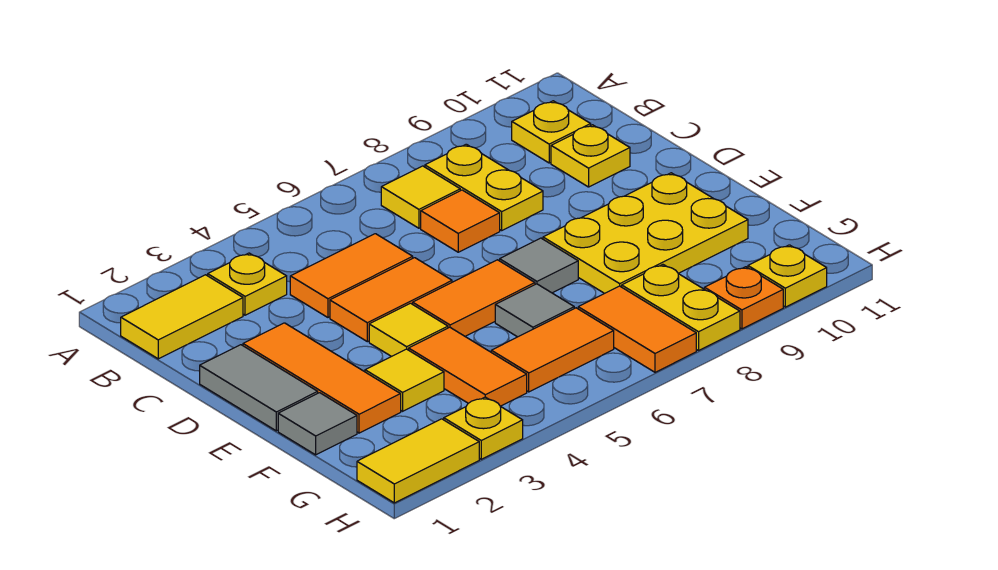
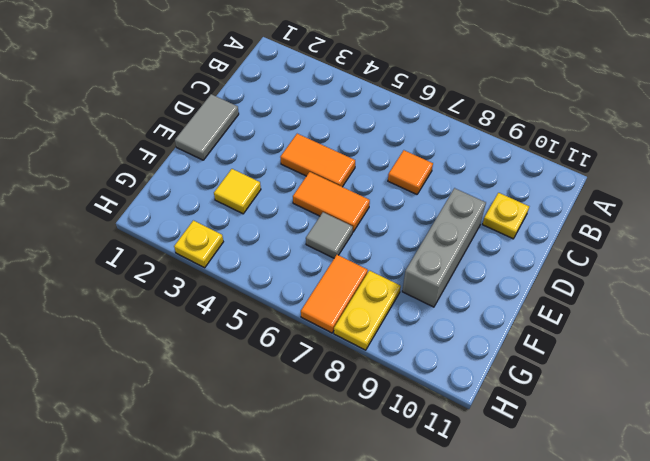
grey brick D9:F9 level 1 -> yellow plate E8:F10 level 1
none -> yellow tile B1:B2 level 1
none -> yellow plate B3 level 1
none -> yellow tile B7 level 1

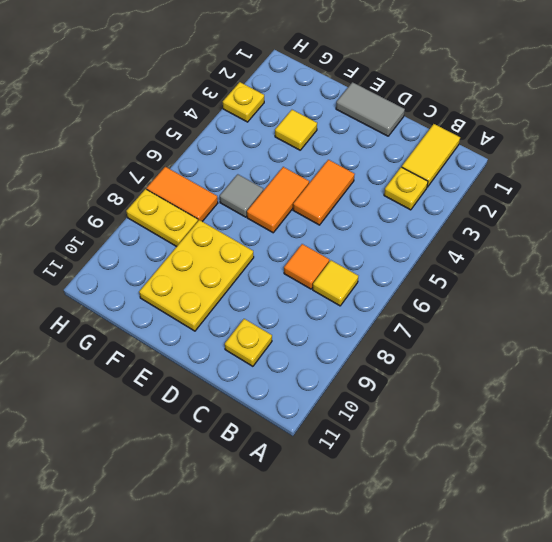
none -> yellow plate B8:C8 level 1
none -> yellow plate B10 level 1
none -> orange tile C4:C5 level 1

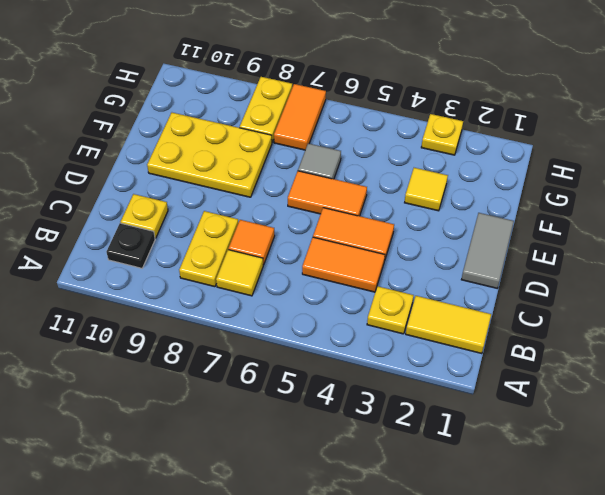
black plate B10 level 1 -> yellow plate B10 level 1
none -> orange tile D2:F2 level 1
none -> yellow tile E4 level 1
none -> grey tile E7 level 1

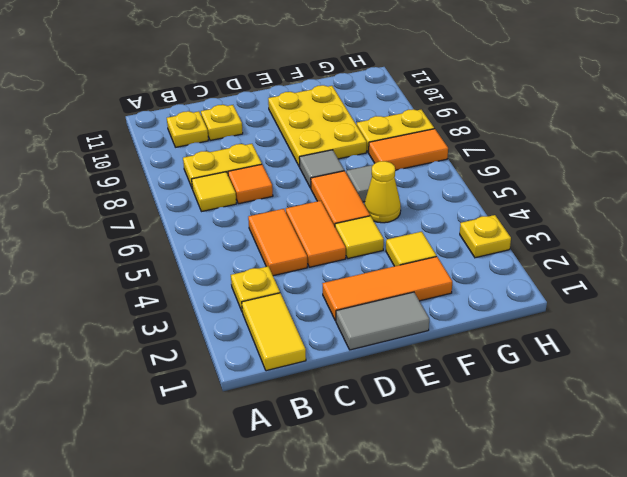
yellow cone F5 level 1 -> none
none -> grey tile F1 level 1
none -> orange tile F4:G4 level 1
none -> orange tile G5:G6 level 1

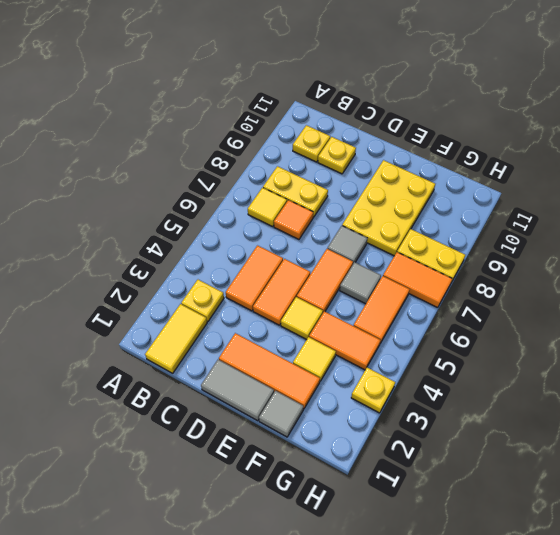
none -> yellow tile H1:H2 level 1
none -> orange plate H9 level 1
none -> yellow plate H10 level 1

